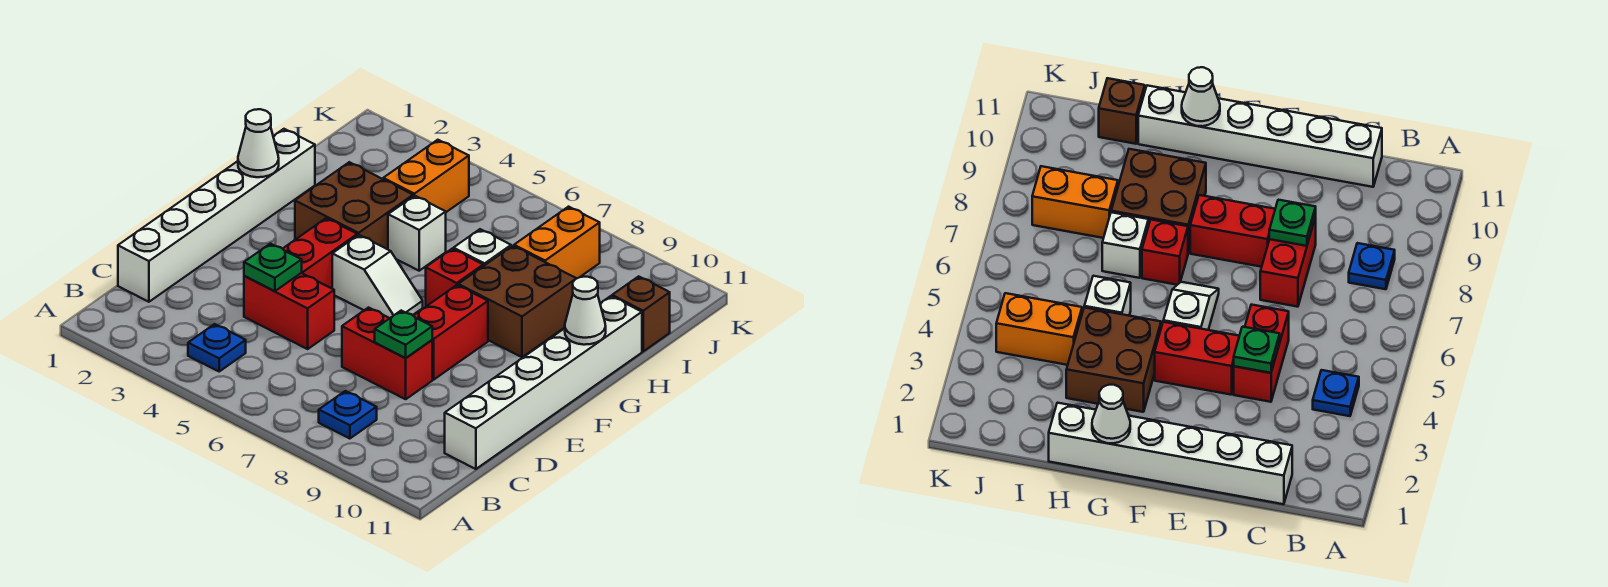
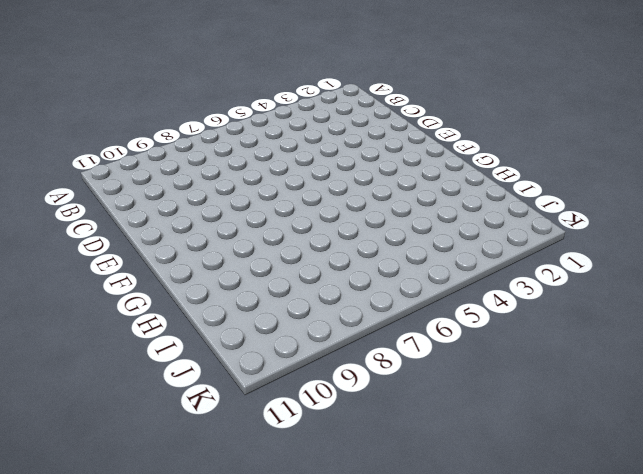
none -> blue plate B4 level 1
none -> blue plate B8 level 1
none -> white brick C1:H1 level 1

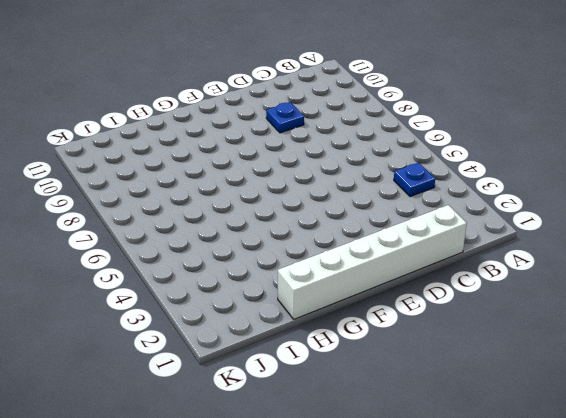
blue plate D9 level 1 -> blue plate B8 level 1
none -> white brick C11:H11 level 1
none -> red brick D4:D5 level 1
none -> red brick D7:D8 level 1

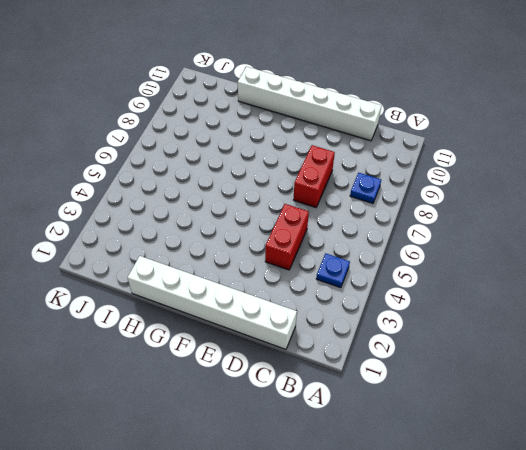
none -> red brick E4:F4 level 1
none -> red brick E8:F8 level 1
none -> white slope F5:F6 level 1 top 5

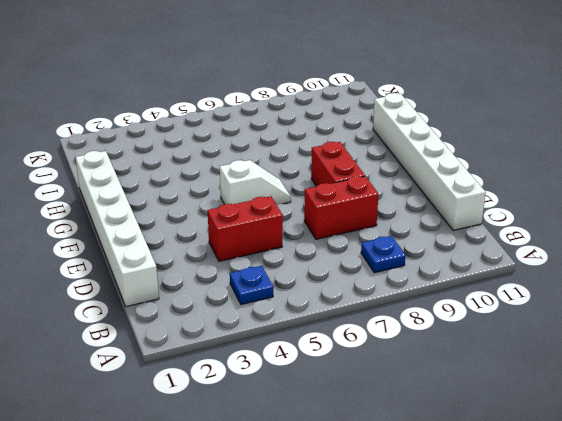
none -> red brick E4:F4 level 1
none -> brown brick G3:H4 level 1
none -> red brick G7 level 1

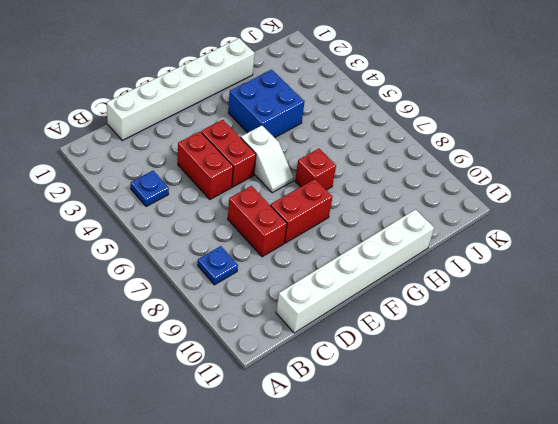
red brick E4:E5 level 1 -> red brick E4:F4 level 1
blue brick G3:H4 level 1 -> brown brick G3:H4 level 1
none -> brown brick G8:H9 level 1
none -> white brick H5 level 1
none -> white brick H7 level 1

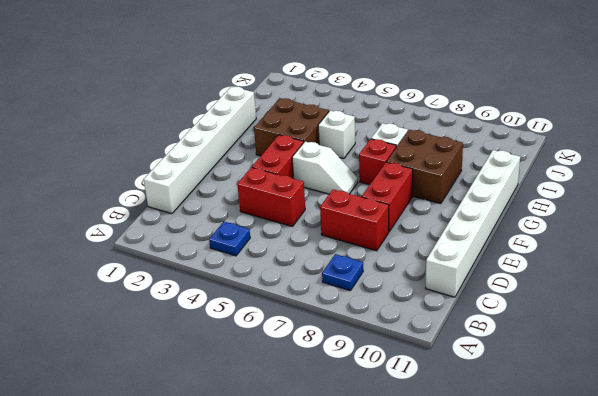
none -> orange brick I4:J4 level 1
none -> orange brick I8:J8 level 1
none -> brown brick I11 level 1

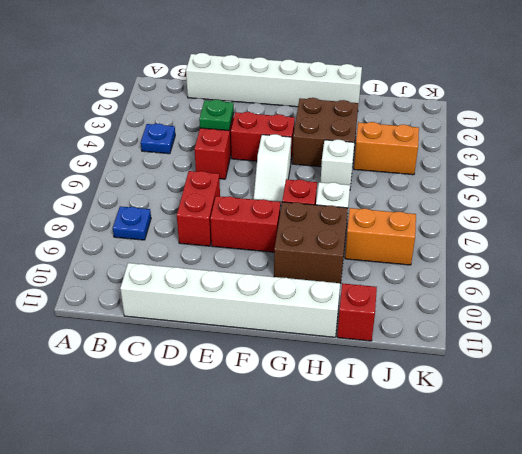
red brick I11 level 1 -> brown brick I11 level 1
none -> green plate D8 level 2
none -> white cone G1 level 2
none -> white cone G11 level 2

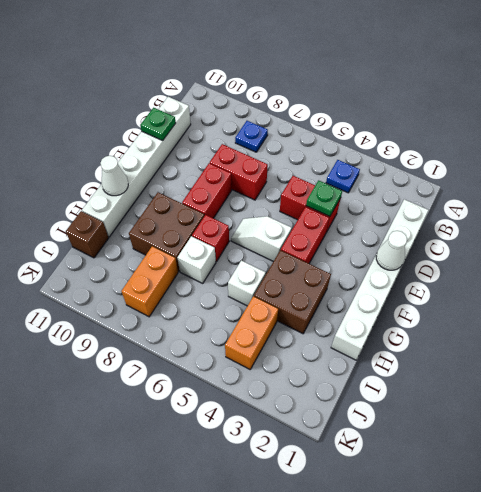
green plate D11 level 2 -> green plate D8 level 2
white cone E1 level 2 -> white cone G1 level 2

